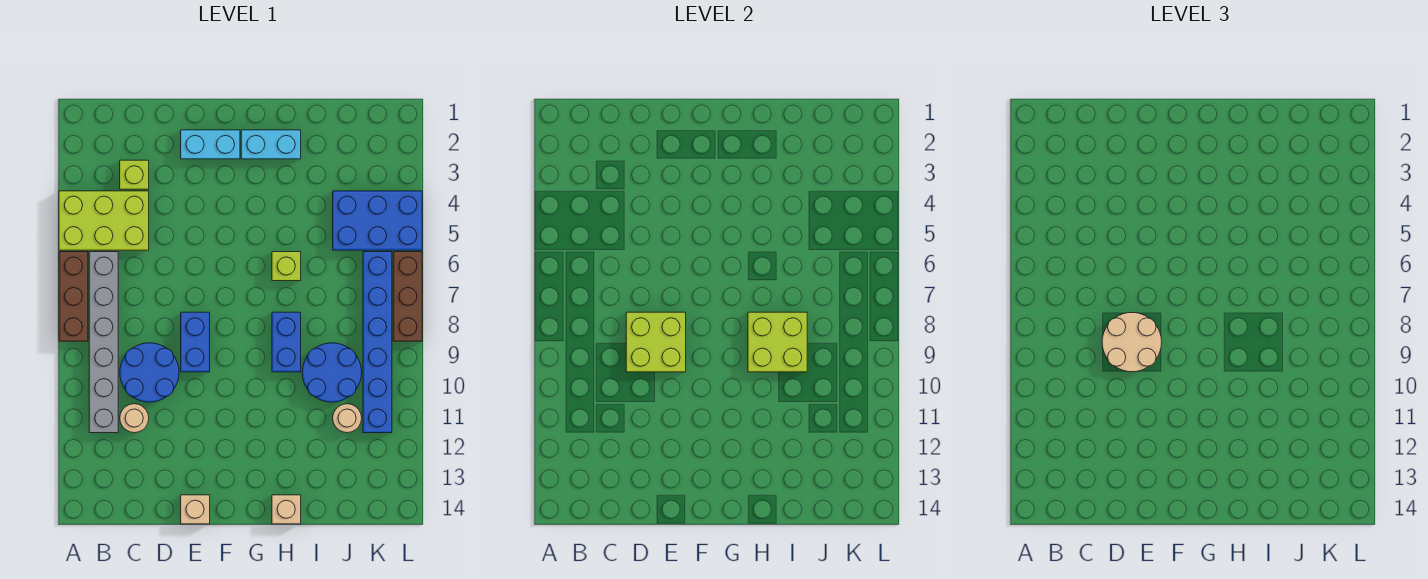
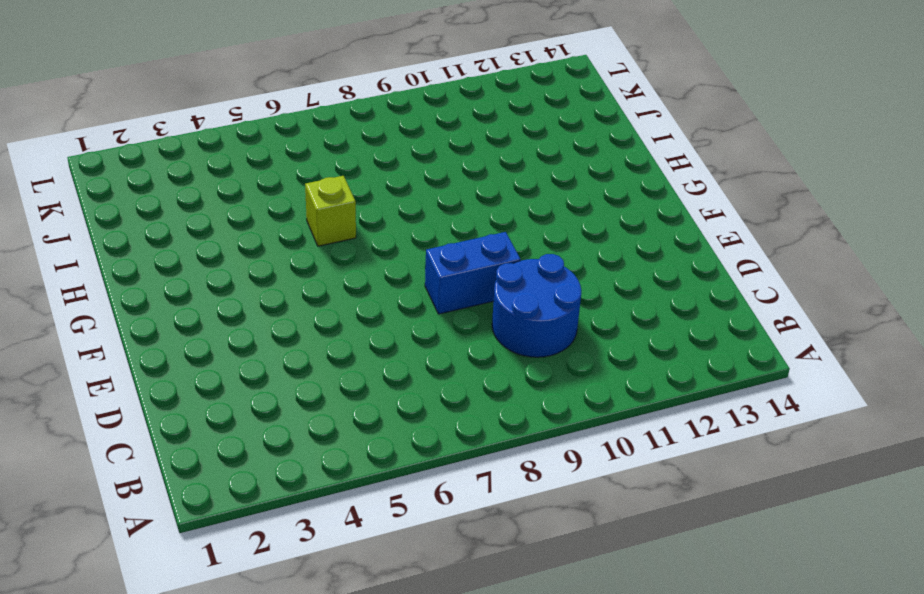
none -> lime brick A4:C5 level 1
none -> brown brick A6:A8 level 1
none -> grey brick B6:B11 level 1

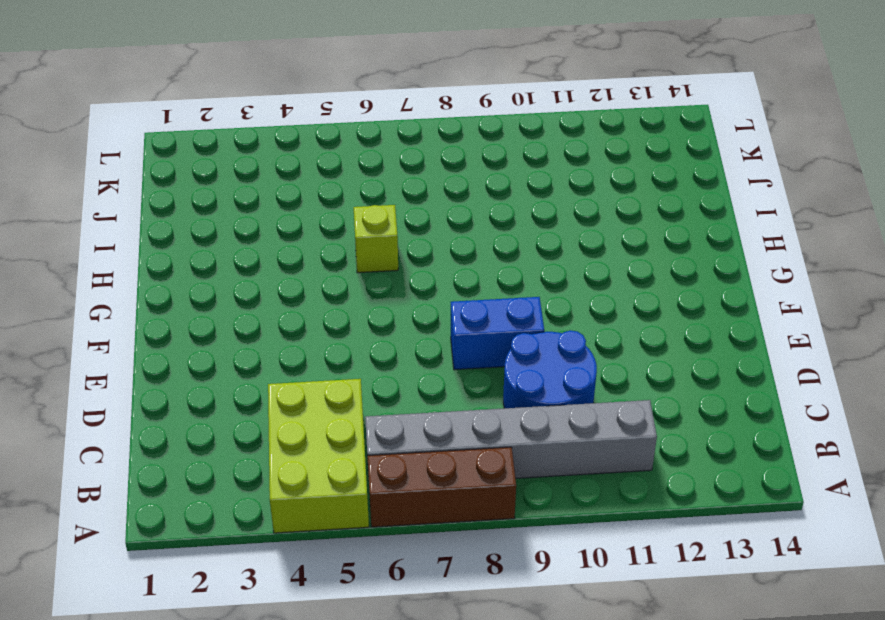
none -> lime brick C3 level 1
none -> tan round brick C11 level 1
none -> cyan brick E2:F2 level 1

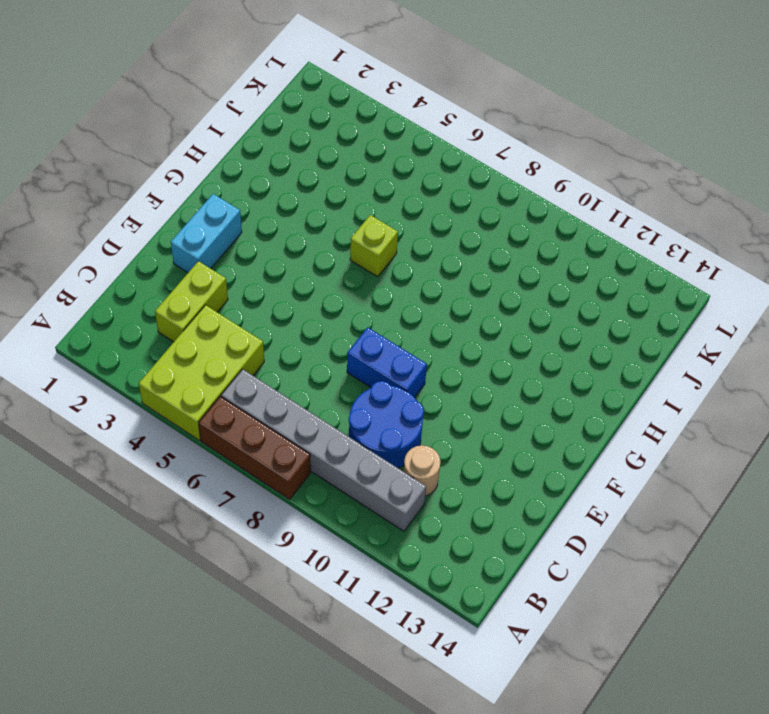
lime brick C3:D3 level 1 -> lime brick C3 level 1
none -> tan brick E14 level 1
none -> cyan brick G2:H2 level 1
none -> blue brick H8:H9 level 1

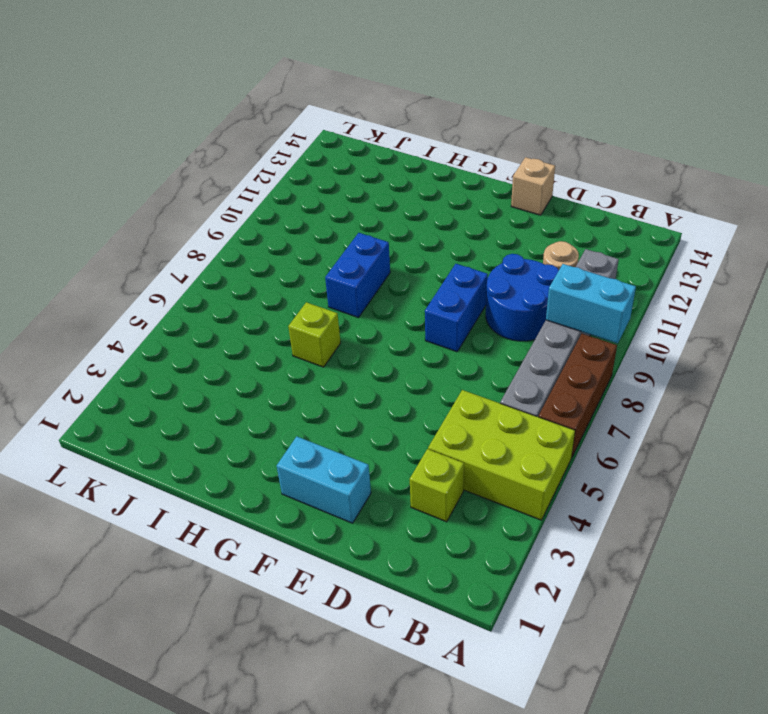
cyan brick A9:B9 level 2 -> cyan brick G2:H2 level 1
none -> tan brick H14 level 1
none -> blue round brick I9:J10 level 1
none -> blue brick J4:L5 level 1

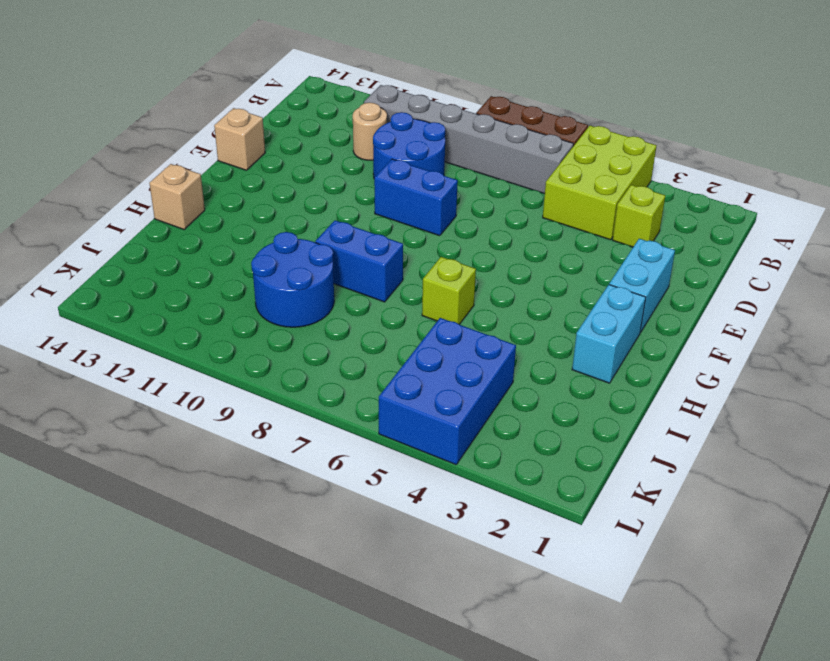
none -> tan round brick J11 level 1
none -> blue brick K6:K11 level 1
none -> brown brick L6:L8 level 1

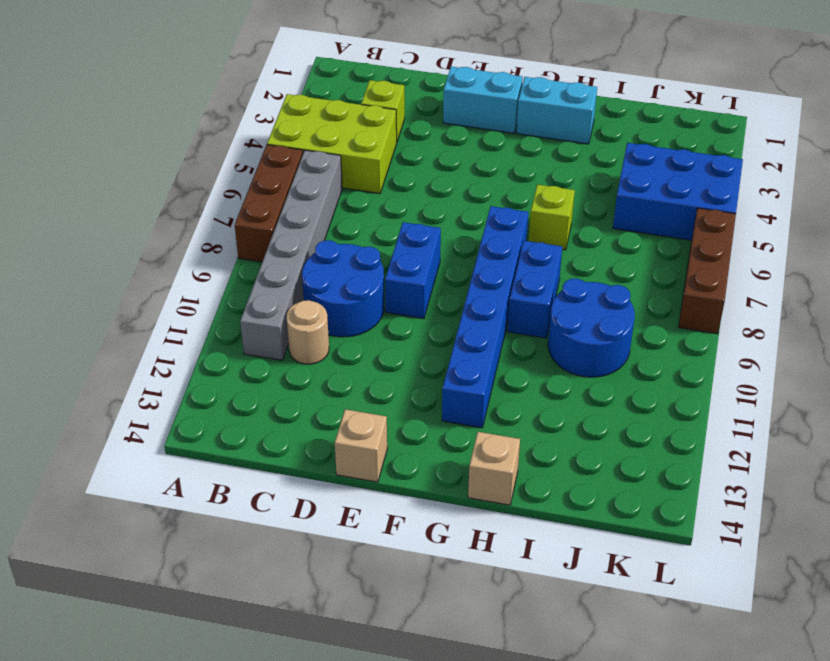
blue brick G7:G12 level 1 -> blue brick K6:K11 level 1
none -> tan round brick J11 level 1
none -> lime brick D8:E9 level 2
none -> lime brick H8:I9 level 2

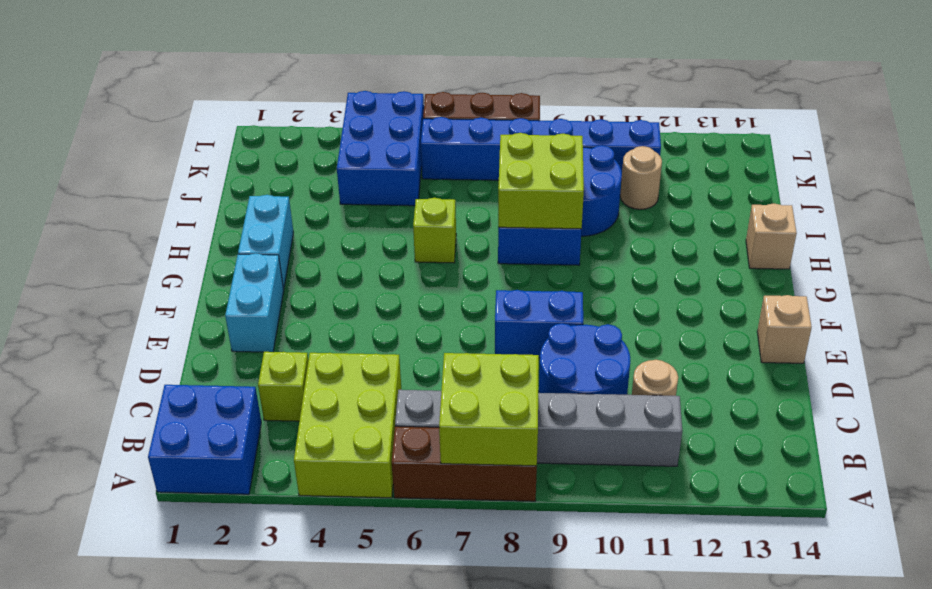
blue brick A1:B2 level 1 -> none
lime brick A7:B8 level 2 -> lime brick D8:E9 level 2
none -> tan round brick D8:E9 level 3

